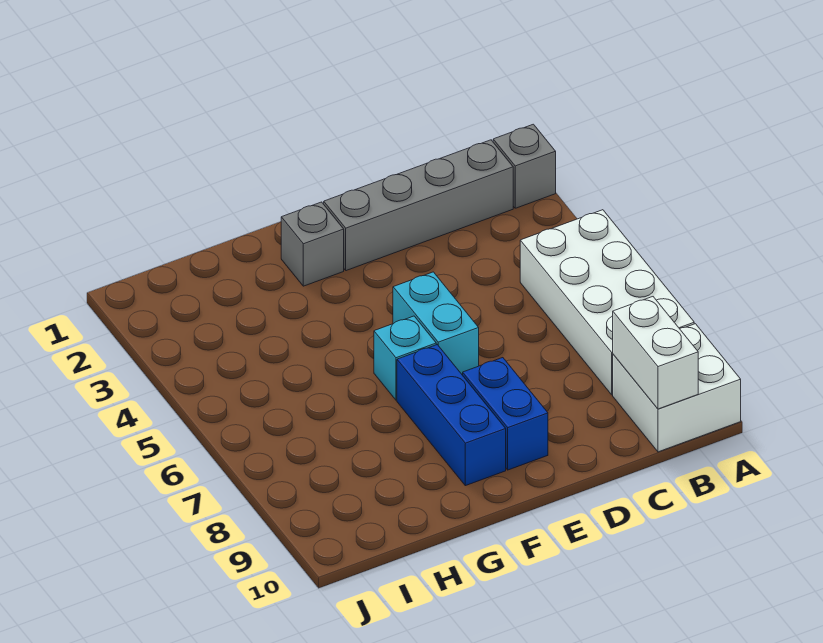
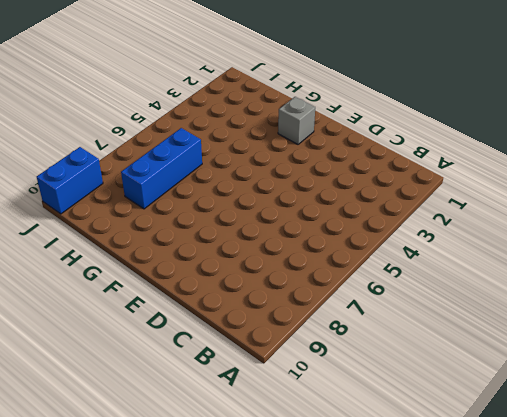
blue brick H6:H8 level 1 -> blue brick F7:F9 level 1
blue brick J9:J10 level 1 -> blue brick E8:E9 level 1
none -> grey brick A2 level 1
none -> white brick A5:B8 level 1

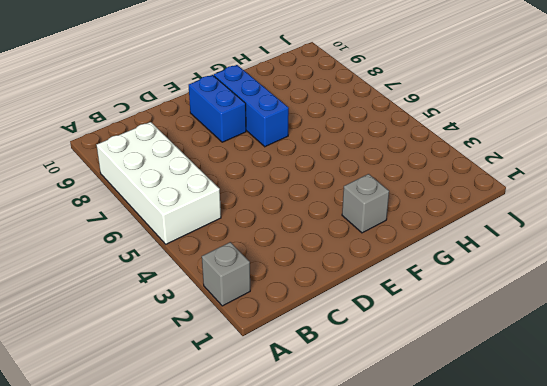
none -> white brick A9:B10 level 1
none -> grey brick B2:E2 level 1

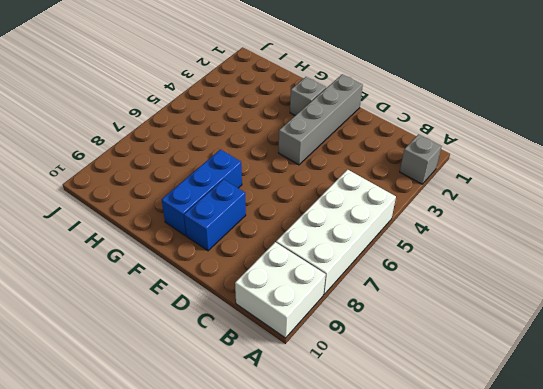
grey brick E1:E4 level 1 -> grey brick B2:E2 level 1
none -> cyan brick E5:E6 level 1
none -> cyan brick F6 level 1

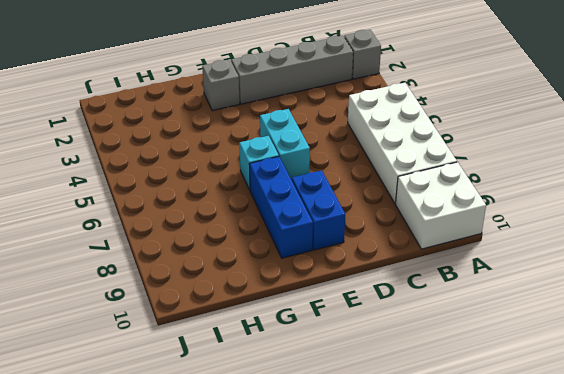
none -> white brick B9:B10 level 2

